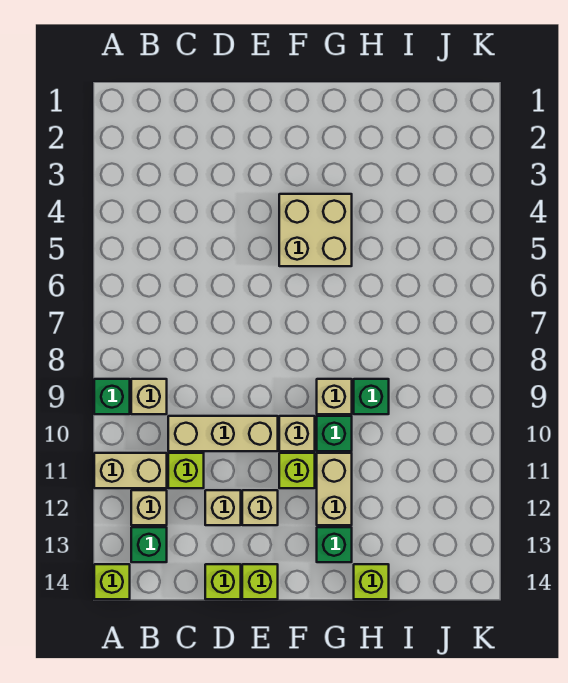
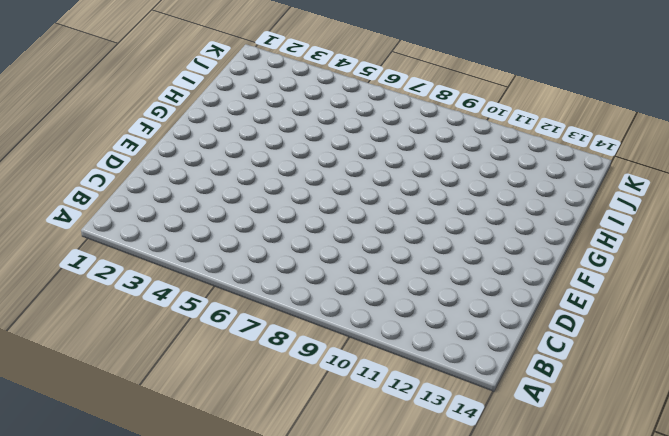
none -> green brick A9 level 1
none -> tan brick A11:B11 level 1
none -> lime brick A14 level 1

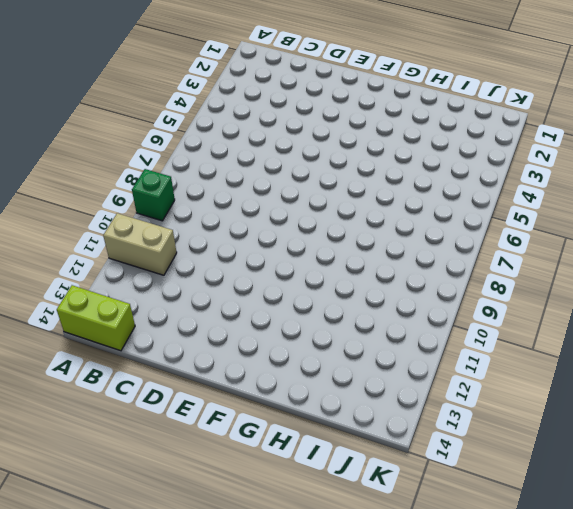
lime brick A14:B14 level 1 -> lime brick A14 level 1
none -> tan brick B9 level 1
none -> tan brick B12 level 1
none -> green brick B13 level 1

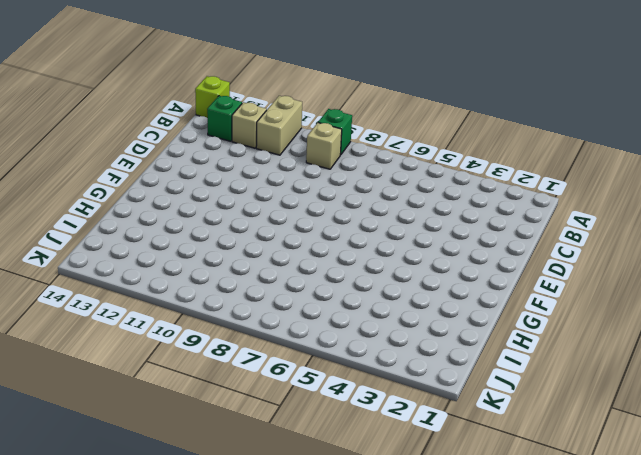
none -> tan brick C10:E10 level 1
none -> lime brick C11 level 1
none -> tan brick D12 level 1

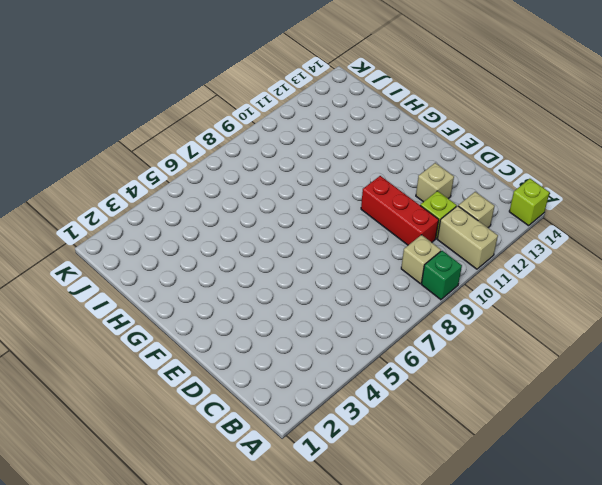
red brick C10:E10 level 1 -> tan brick C10:E10 level 1
none -> green brick B13 level 1
none -> lime brick D14 level 1
none -> tan brick E12 level 1

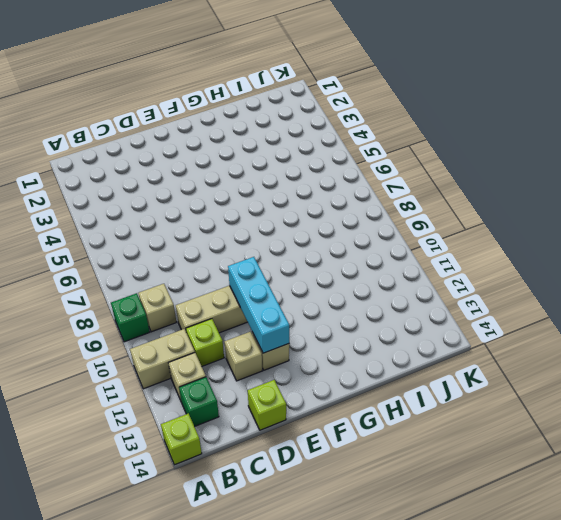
cyan brick E10:E12 level 2 -> none
none -> lime brick E14 level 1
none -> tan brick F4:G5 level 1
none -> tan brick F10 level 1

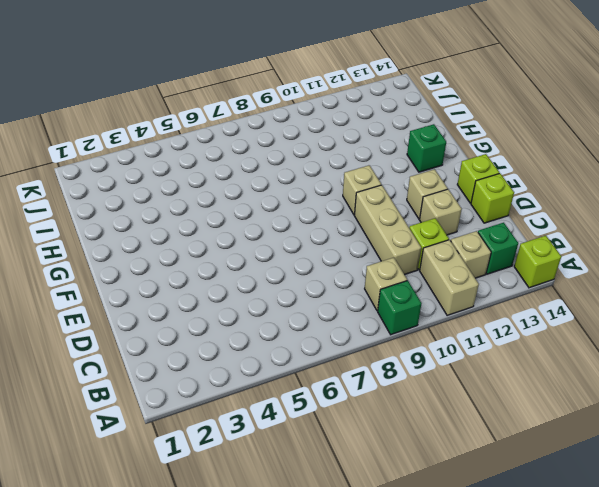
none -> tan brick F4:G5 level 1
none -> lime brick F11 level 1
none -> tan brick G9 level 1

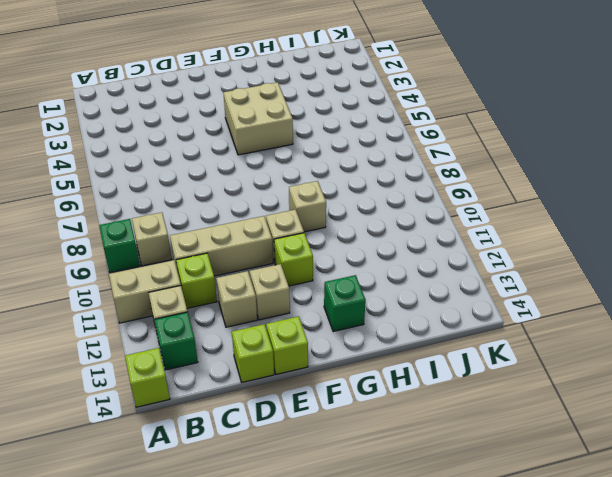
none -> green brick G10 level 1
none -> tan brick G11:G12 level 1
none -> green brick H9 level 1

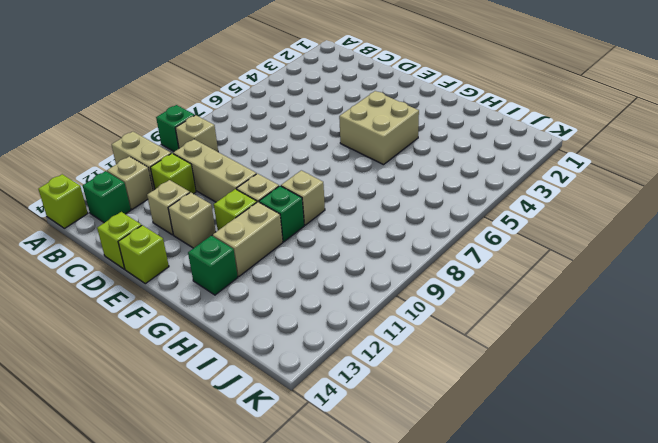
none -> green brick H9 level 1
none -> lime brick H14 level 1

